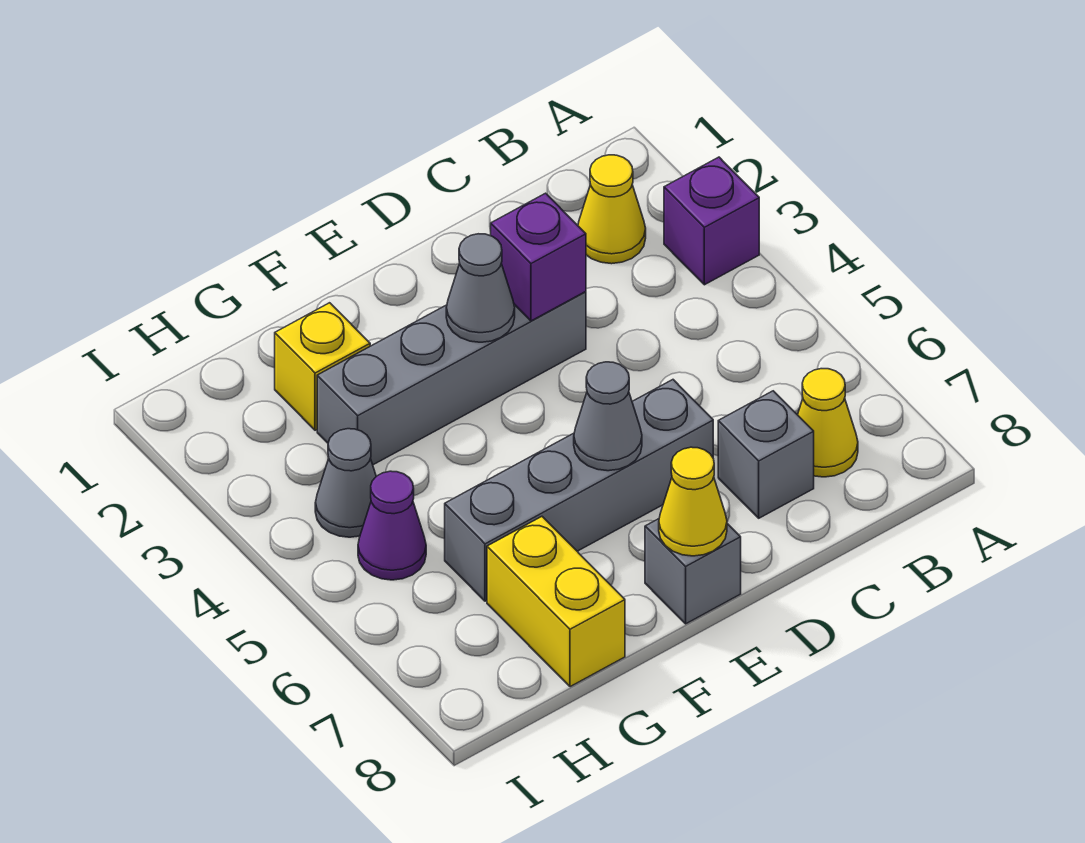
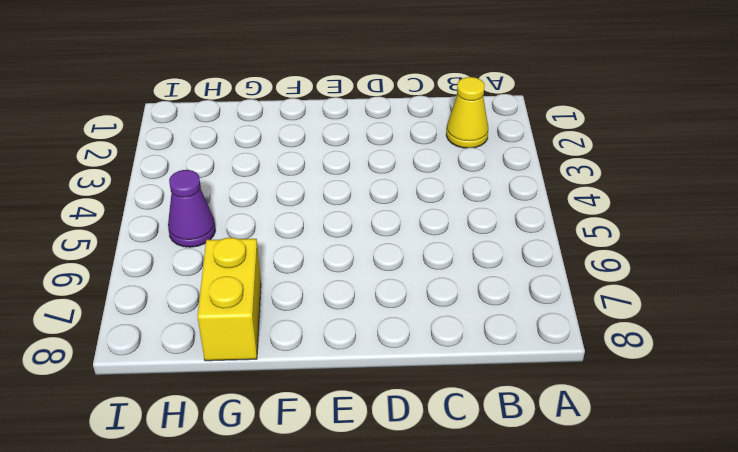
none -> purple brick A3 level 1
none -> yellow cone B7 level 1
none -> grey brick C7 level 1

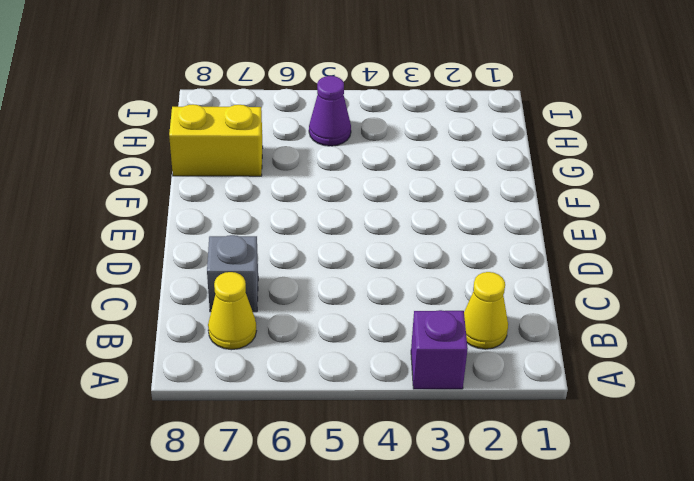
none -> grey brick D3:G3 level 1
none -> grey brick D6:G6 level 1
none -> grey brick E8 level 1

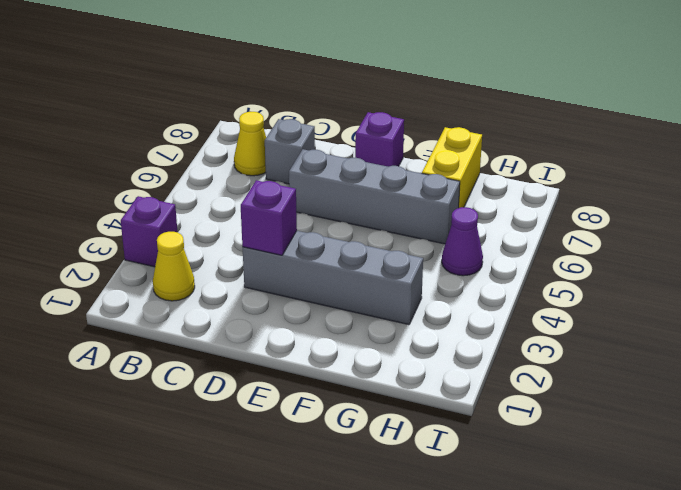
purple brick E8 level 1 -> grey brick E8 level 1
none -> yellow brick G2 level 1
none -> grey cone H4 level 1
none -> grey cone E3 level 2

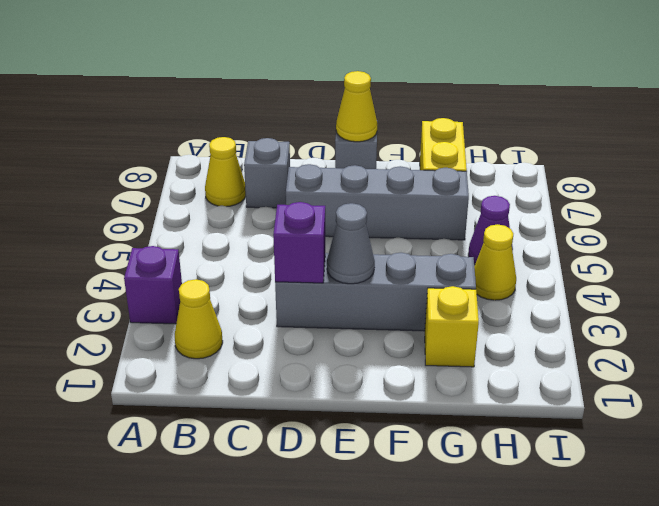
yellow cone H4 level 1 -> grey cone H4 level 1
none -> grey cone E6 level 2

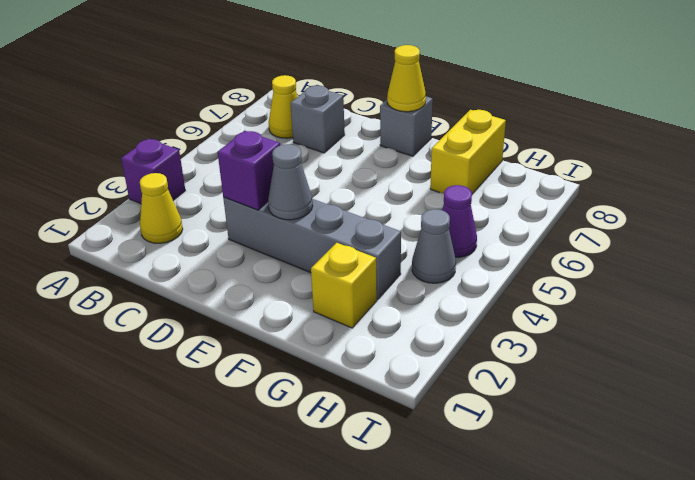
none -> grey brick D6:G6 level 1
none -> grey cone E6 level 2

